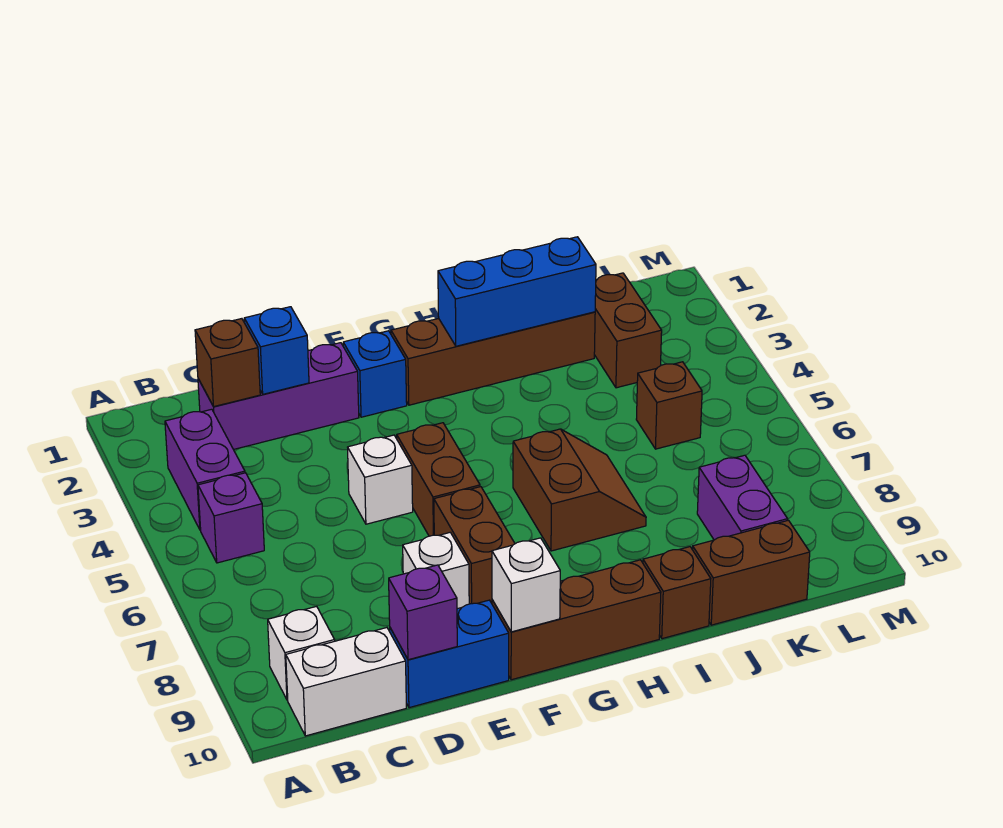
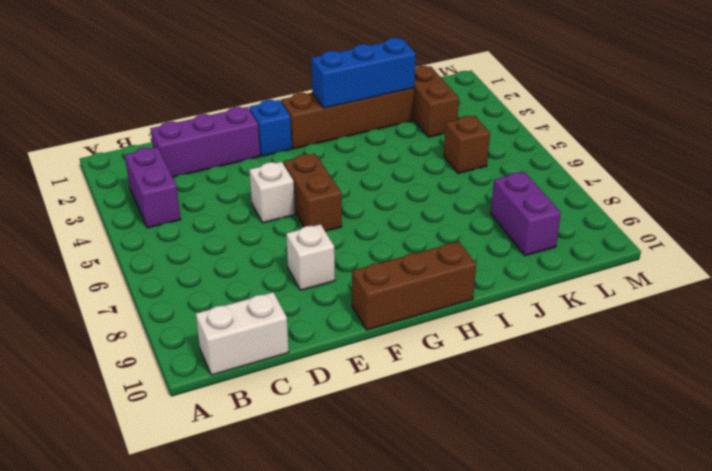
none -> purple brick B5 level 1
none -> white brick B9 level 1
none -> blue brick D10:E10 level 1

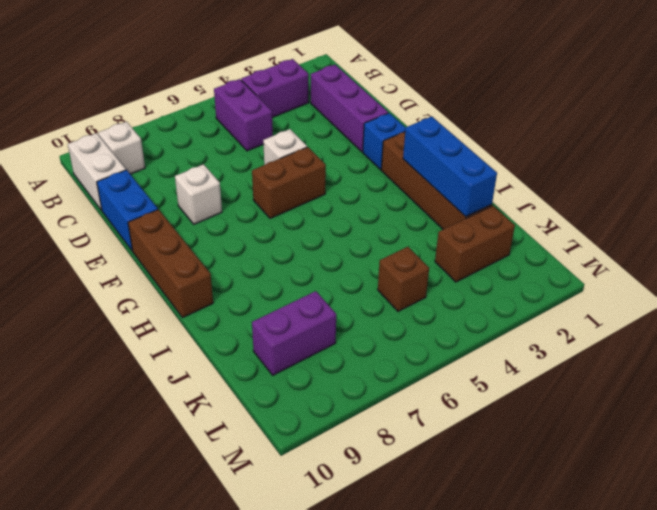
purple brick B5:C5 level 1 -> purple brick B5 level 1
none -> brown brick F7:F8 level 1
none -> brown slope H6:I7 level 1 top H
none -> brown brick I10 level 1

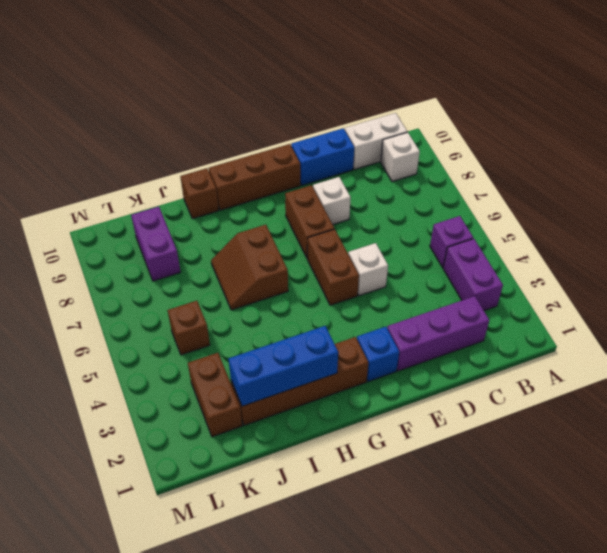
none -> brown brick J10:K10 level 1
none -> brown brick C2 level 2
none -> blue brick D2 level 2

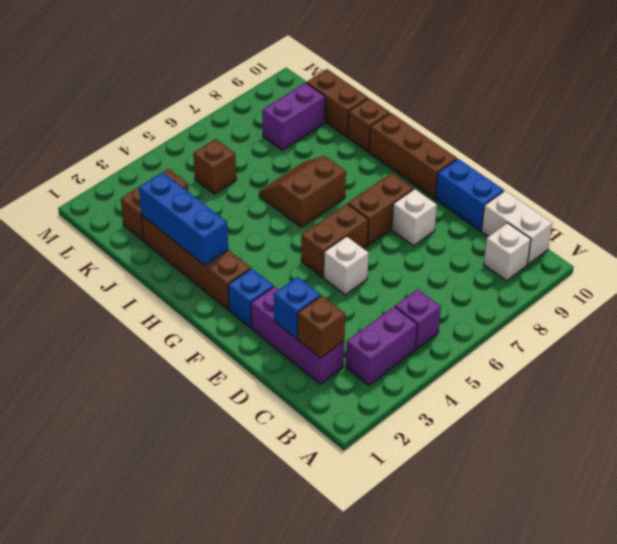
none -> purple brick D10 level 2
none -> white brick F10 level 2

